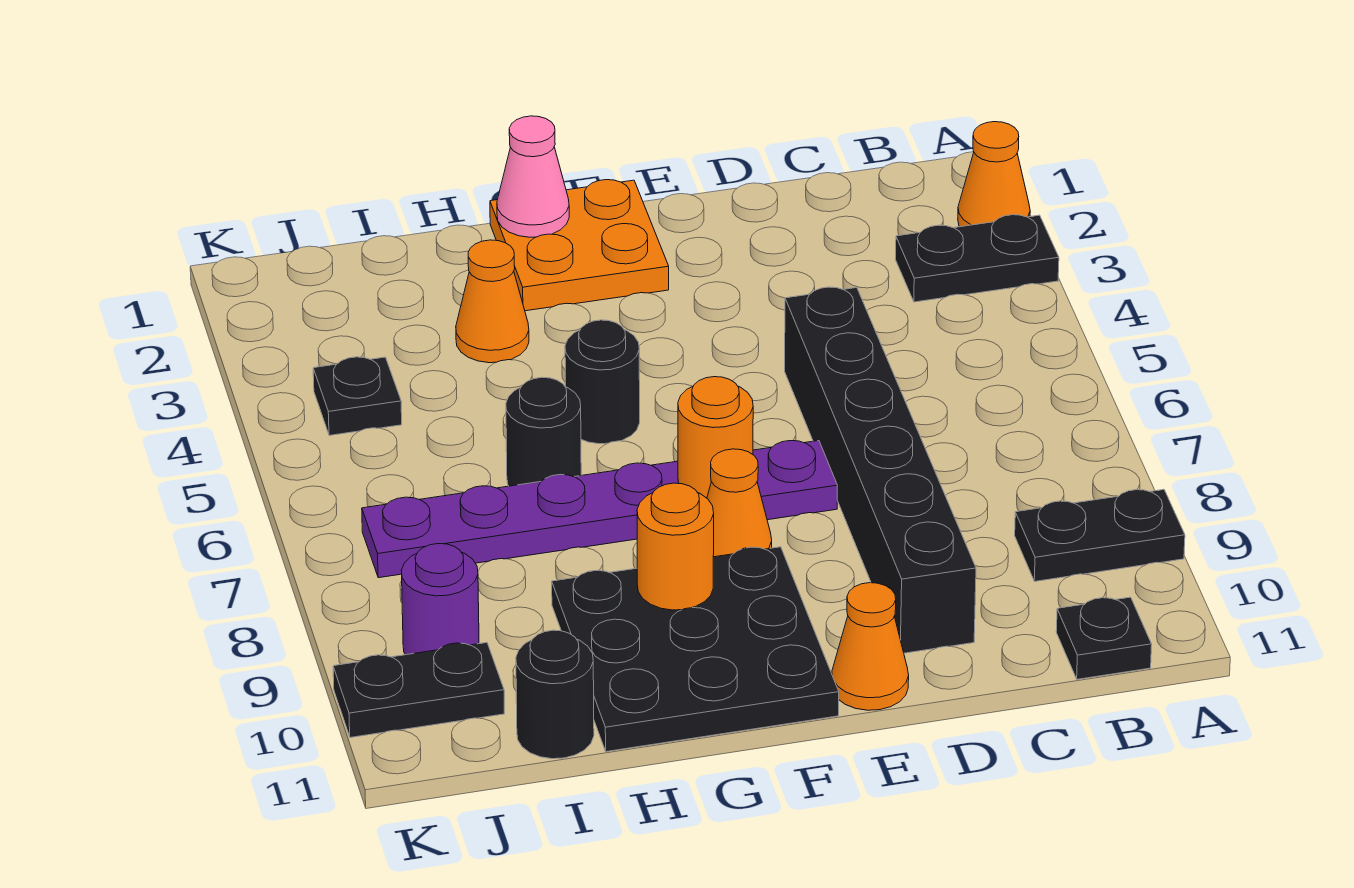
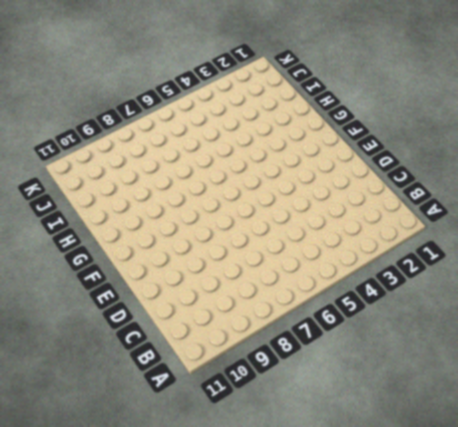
none -> orange cone A2 level 1
none -> black plate A3:B3 level 1
none -> black plate A9:B9 level 1

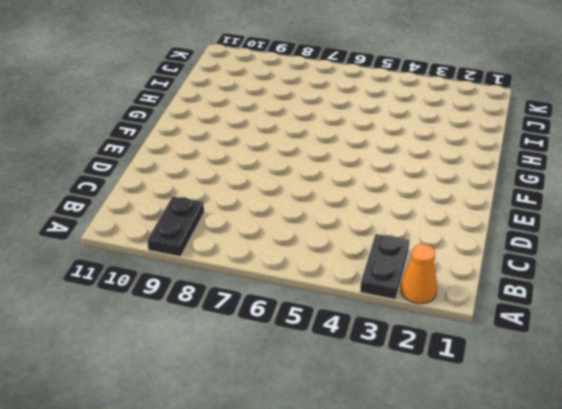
none -> black plate B11 level 1
none -> black brick D5:D10 level 1
none -> purple plate E7:J7 level 1

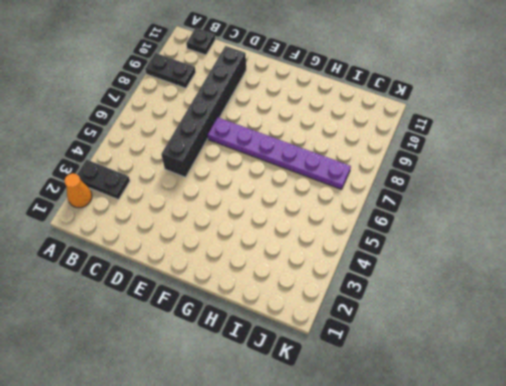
none -> orange cone E11 level 1
none -> orange plate F1:G2 level 1
none -> orange cone F8 level 1

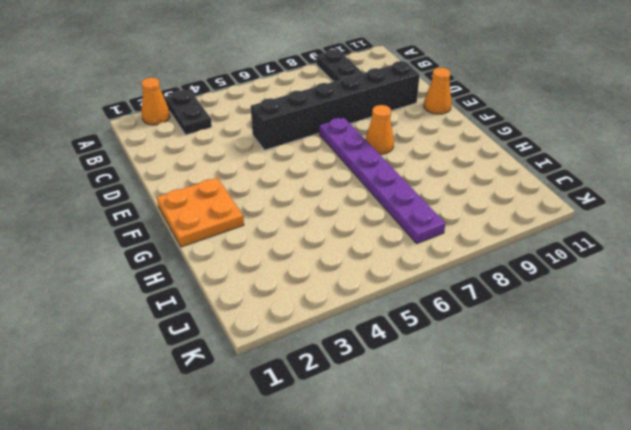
none -> black plate B11 level 1
none -> black plate F9:H11 level 1
none -> black round brick G5 level 1

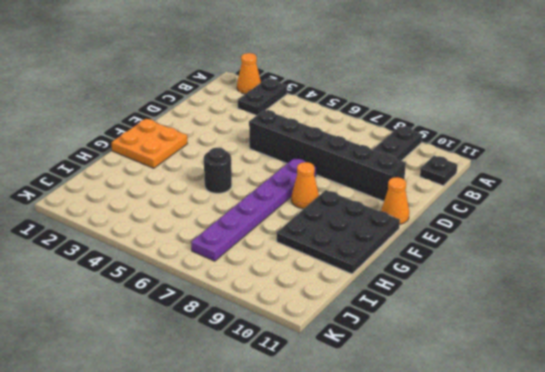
none -> orange cone H3 level 1
none -> black round brick H6 level 1
none -> black round brick I11 level 1

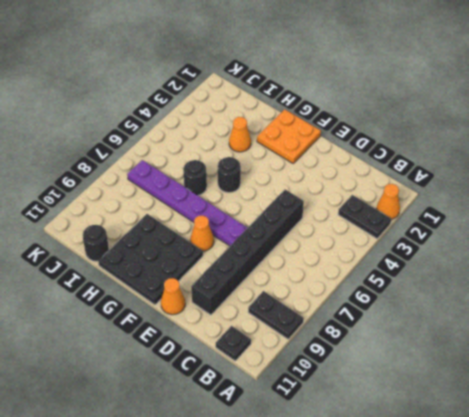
none -> black plate J4 level 1
none -> purple round brick J9 level 1
none -> black plate J10:K10 level 1

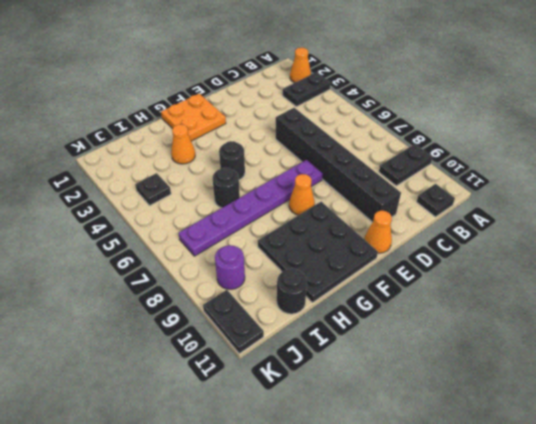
black plate K10:K11 level 1 -> black plate J10:K10 level 1
none -> orange round brick F7 level 2
none -> pink cone G1 level 2
none -> orange round brick G9 level 2

